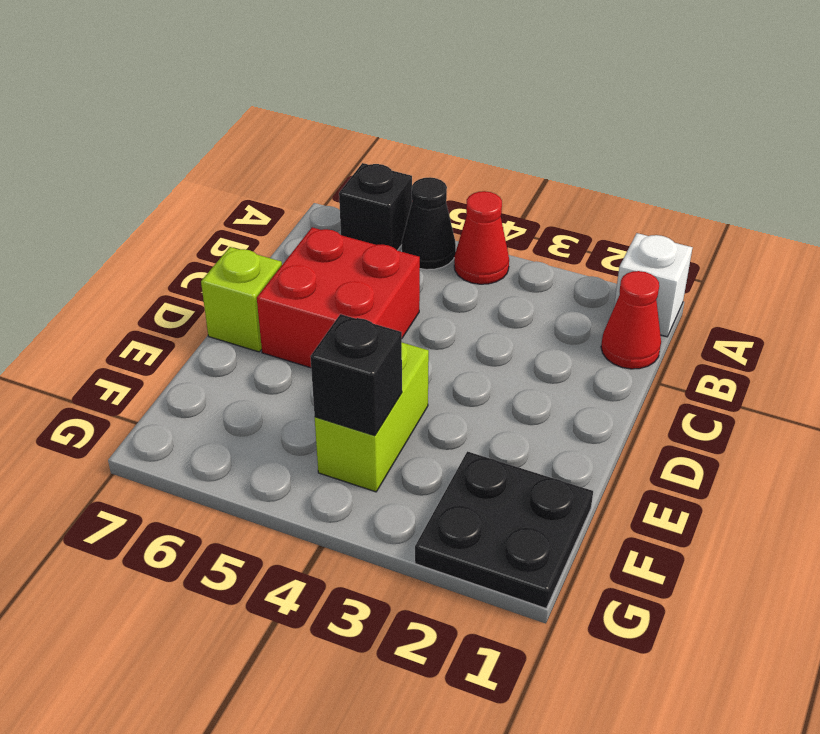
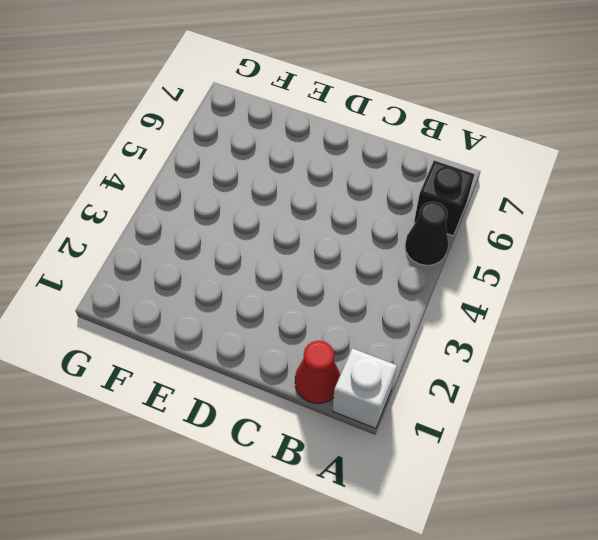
none -> red cone A4 level 1
none -> red brick C5:D6 level 1

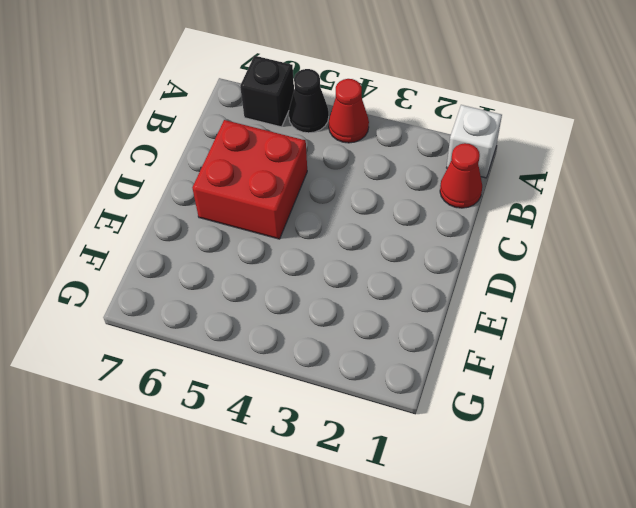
none -> lime brick D7 level 1
none -> lime brick E4:F4 level 1

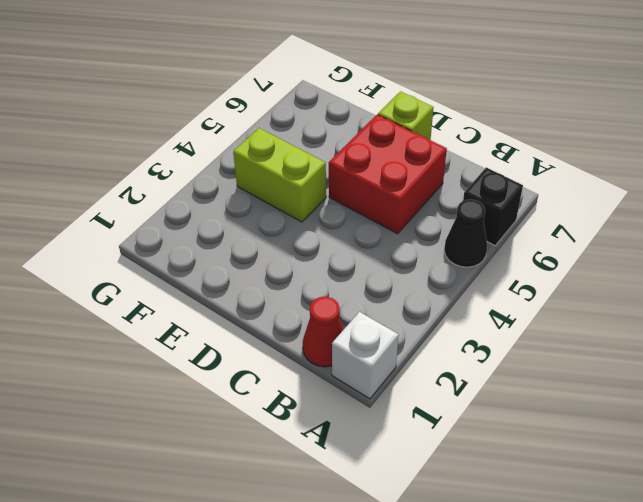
none -> red cone A4 level 1
none -> black plate F1:G2 level 1

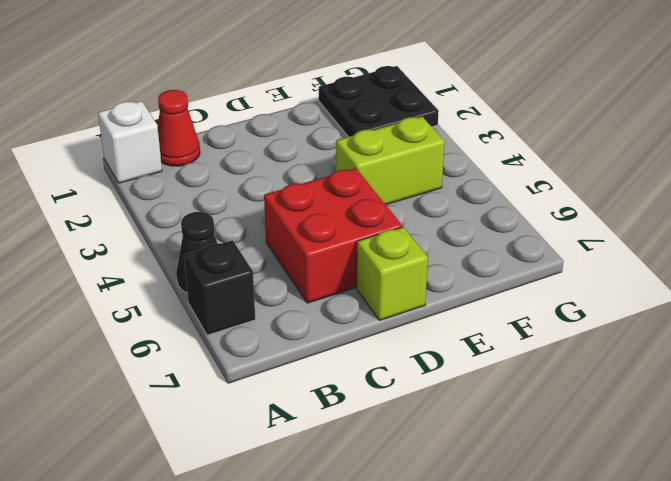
none -> red cone A4 level 1
none -> black brick F4 level 2

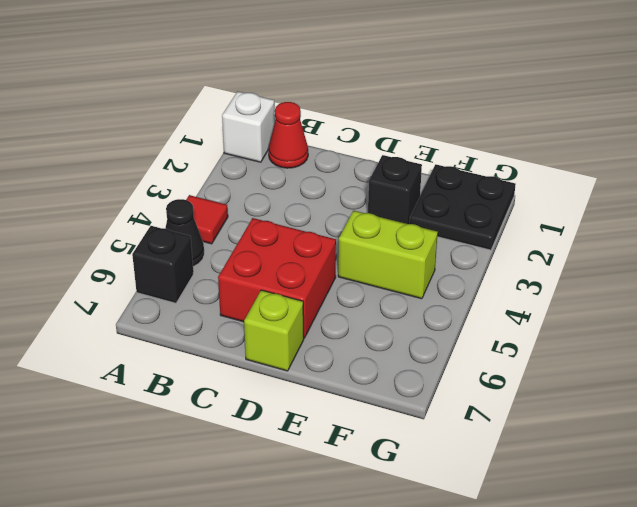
red tile A4 level 1 -> red cone A4 level 1
black brick E2 level 1 -> black brick F4 level 2

